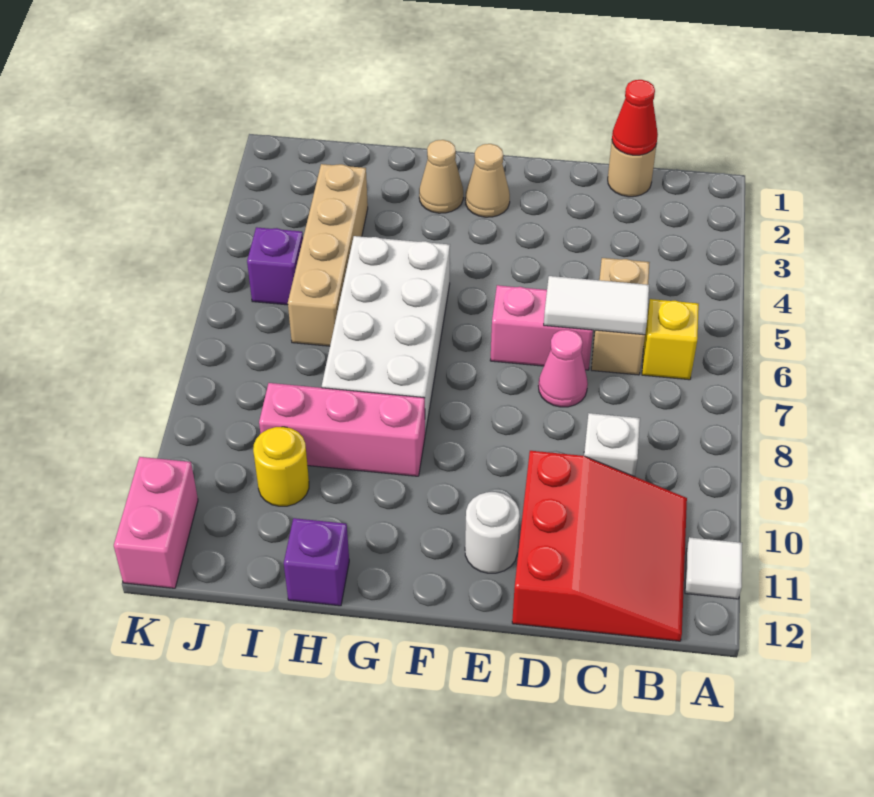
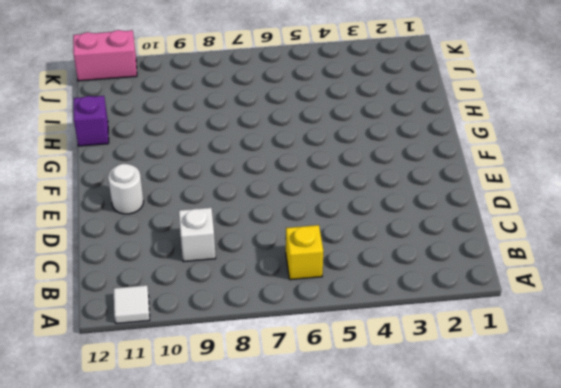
none -> red slope B10:D12 level 1 top D
none -> tan round brick C1 level 1
none -> tan brick C5:C6 level 1

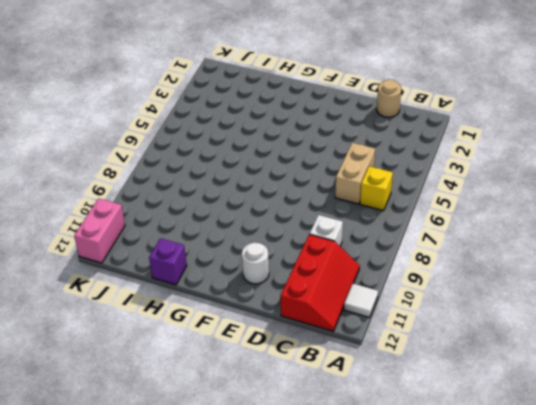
red slope B10:C12 level 1 top C -> red slope B10:D12 level 1 top D
none -> pink brick D6:E6 level 1
none -> pink cone D7 level 1
none -> tan cone F2 level 1

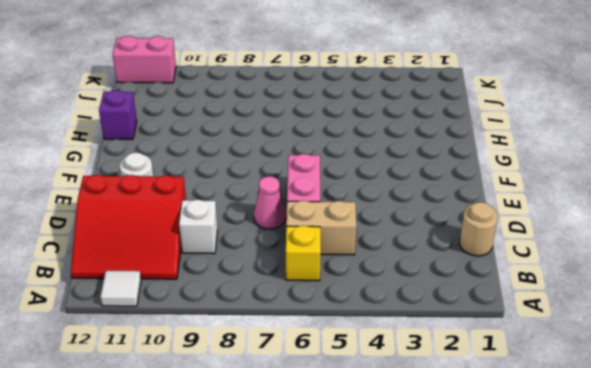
none -> tan cone F2 level 1
none -> tan cone G2 level 1
none -> white brick G5:H8 level 1

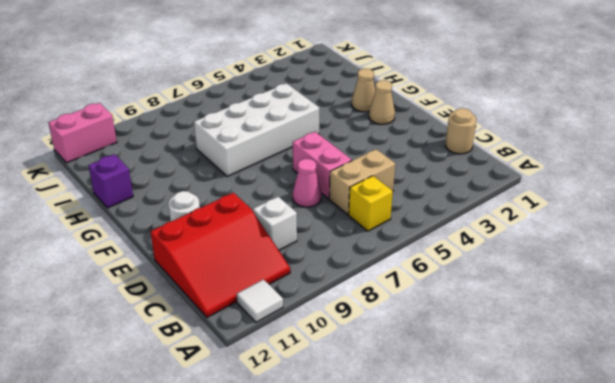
none -> pink brick G9:I9 level 1
none -> tan brick I3:I6 level 1
none -> yellow round brick I10 level 1

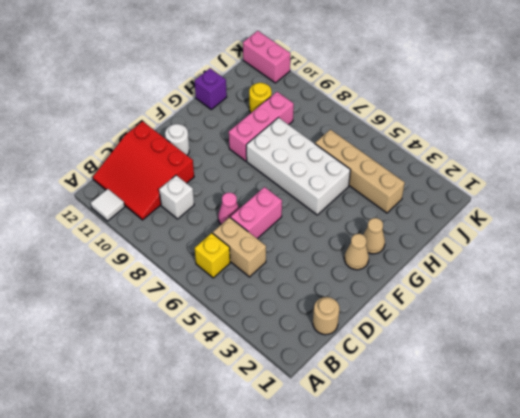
none -> purple brick J5 level 1
none -> red cone C1 level 2
none -> white tile C6:D6 level 2

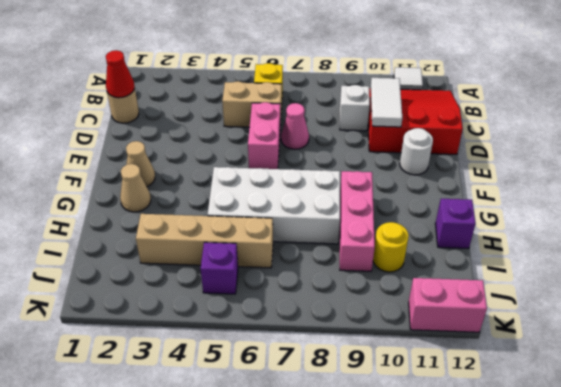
white tile C10:D10 level 2 -> white tile C6:D6 level 2

